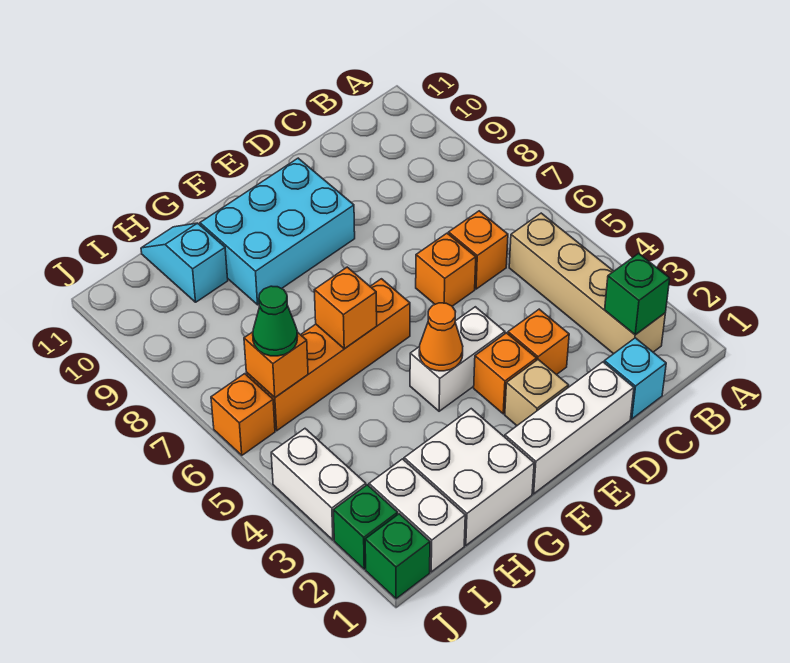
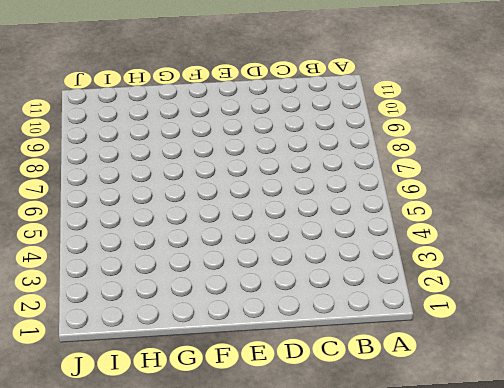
none -> tan brick B2:B5 level 1
none -> cyan brick C1 level 1
none -> orange brick C6 level 1

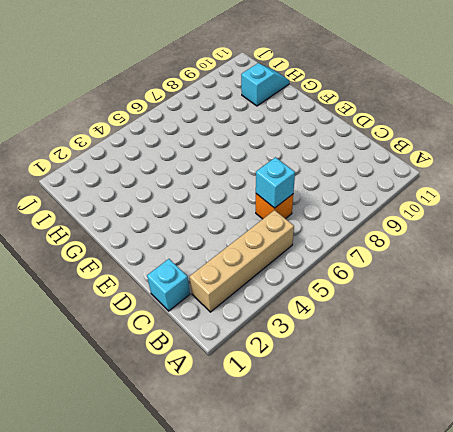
cyan brick C6 level 2 -> none
none -> white brick D1:F1 level 1
none -> orange brick D3 level 1
none -> orange brick D6 level 1

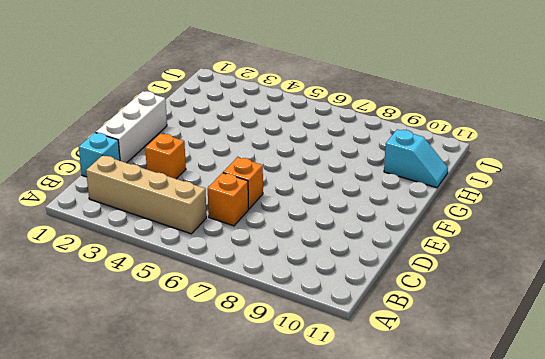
none -> tan brick E2 level 1
none -> orange brick E3 level 1
none -> white brick E4:F4 level 1

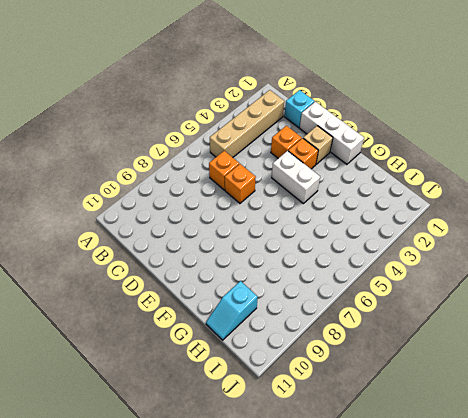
none -> cyan brick E9:G10 level 1
none -> orange brick F6:I6 level 1
none -> white brick G1:H2 level 1

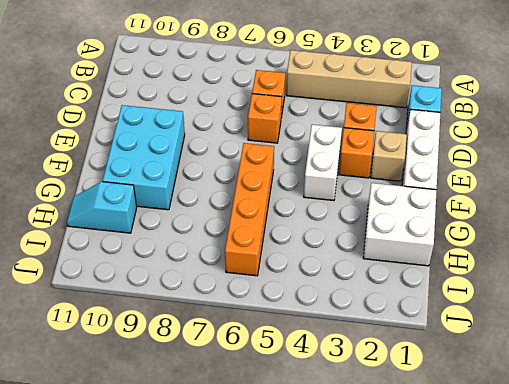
none -> white brick I1:I2 level 1
none -> green brick J1 level 1
none -> green brick J2 level 1

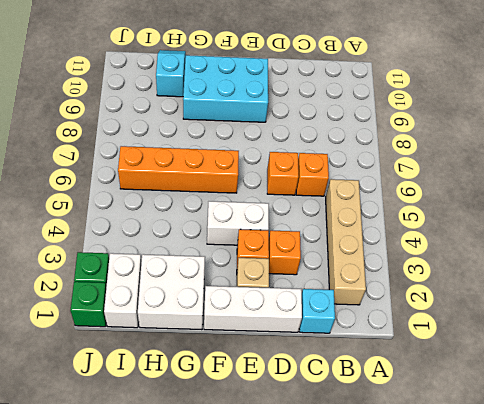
none -> white brick J3:J4 level 1
none -> orange brick J6 level 1
none -> green brick B2 level 2

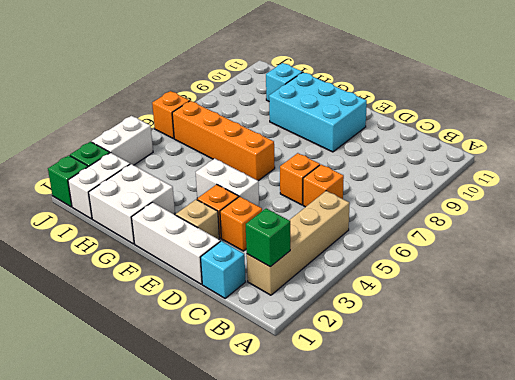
none -> orange cone F4 level 2
none -> orange brick G6 level 2
none -> orange brick I6 level 2

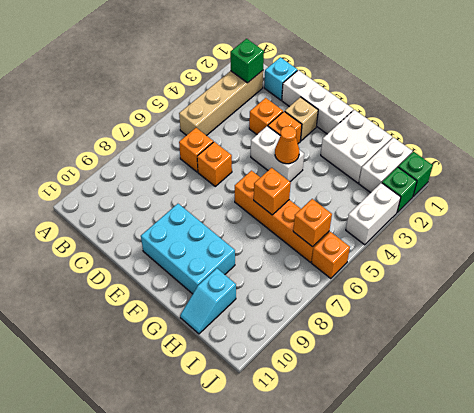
none -> green cone I6 level 3

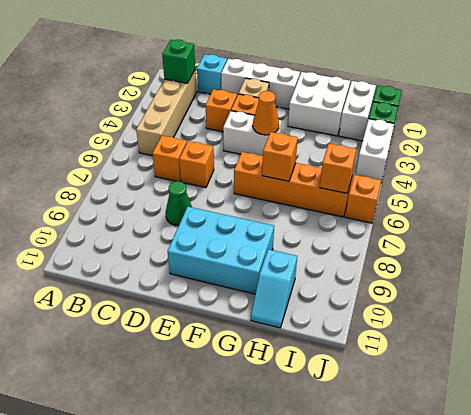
green cone D8 level 1 -> green cone I6 level 3

